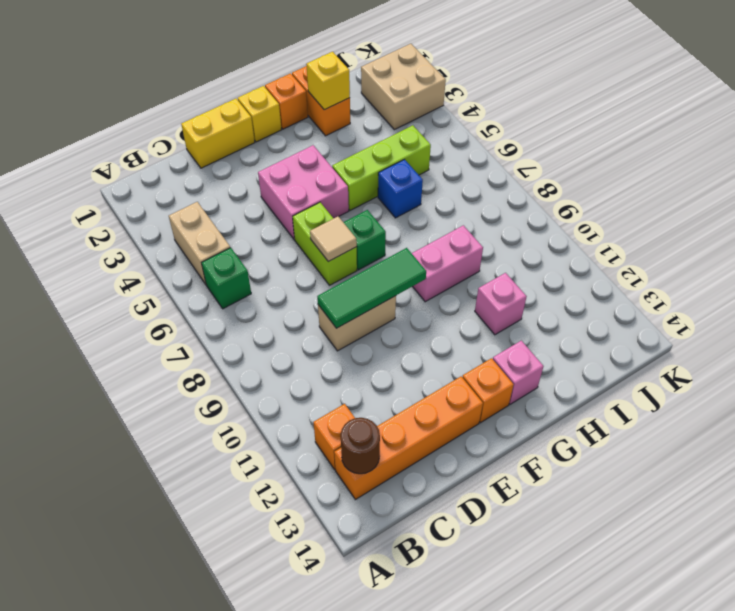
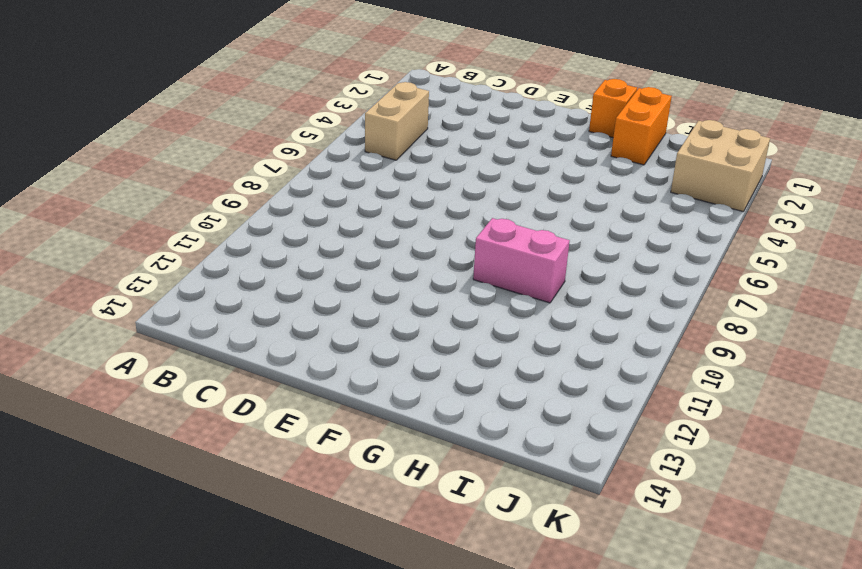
none -> green brick B6 level 1
none -> orange brick B12 level 1
none -> orange brick B13:E13 level 1

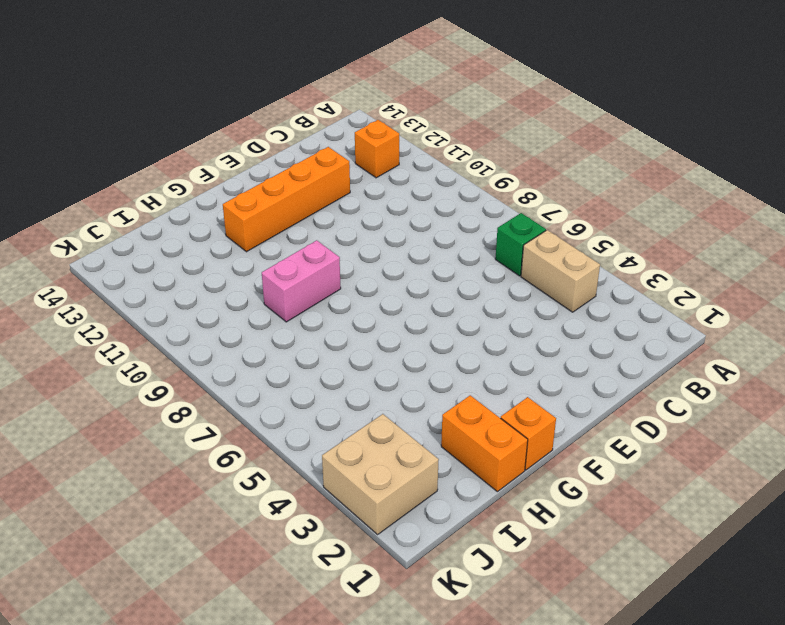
orange brick D12:G12 level 1 -> orange brick B13:E13 level 1
none -> yellow brick D1:E1 level 1
none -> tan brick D9:E9 level 1
none -> pink brick E4:F5 level 1

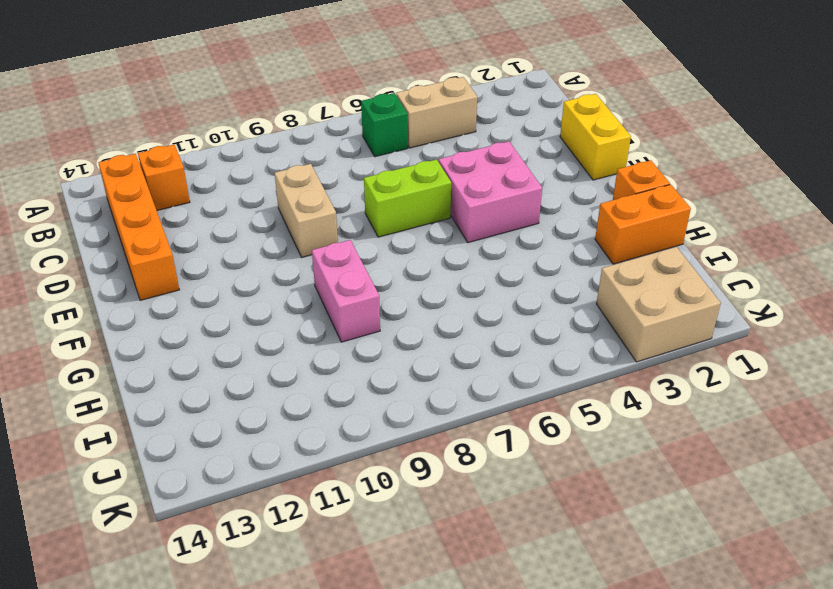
none -> yellow brick F1 level 1
none -> green brick F7 level 1
none -> orange brick F13 level 1

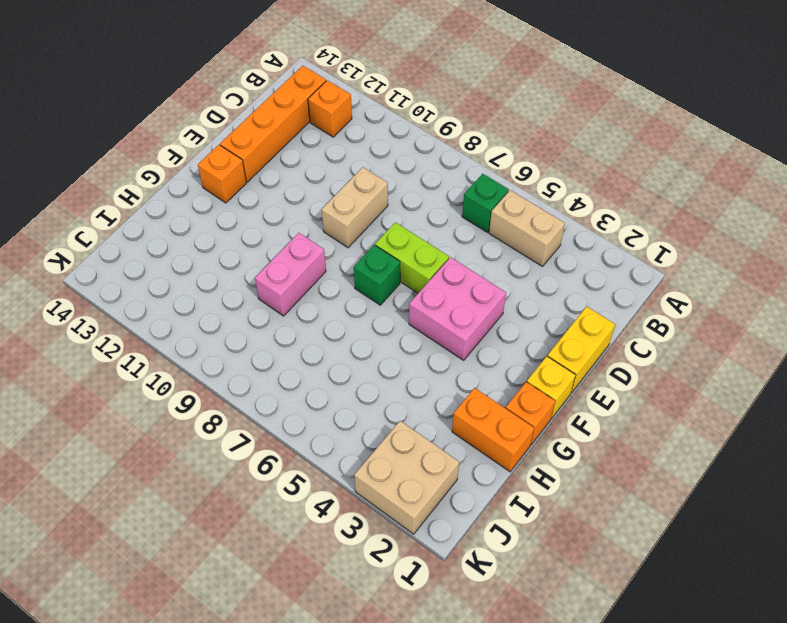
none -> lime brick G5:I5 level 1
none -> pink brick G13 level 1
none -> blue brick H6 level 1

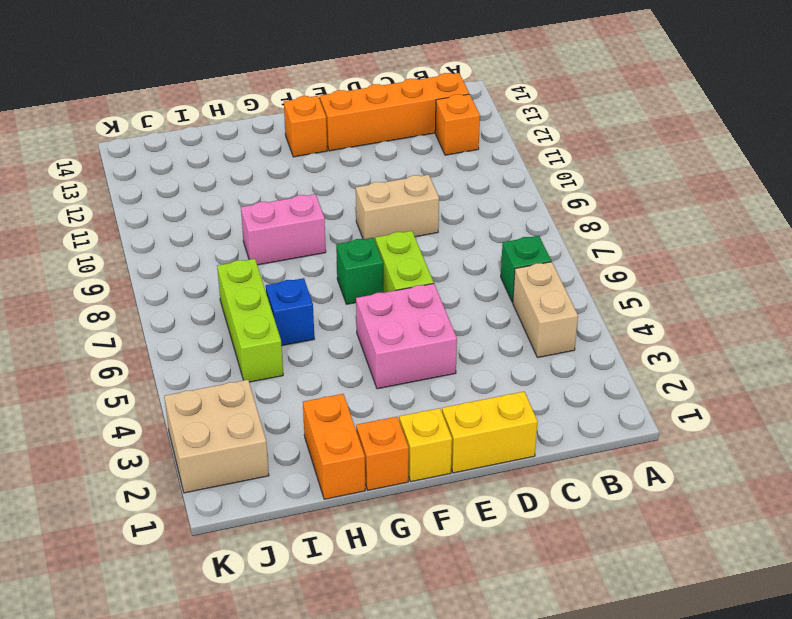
lime brick I5:I7 level 1 -> lime brick G5:I5 level 1
none -> pink brick G13 level 1
none -> pink brick H11 level 1
none -> brown round brick B13 level 2

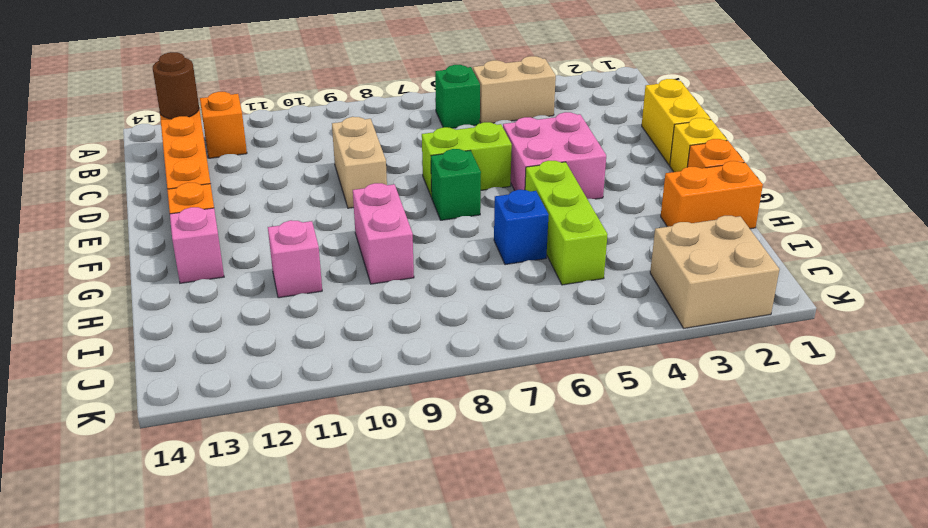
none -> green tile D9:F9 level 2
none -> tan tile E7 level 2
none -> yellow brick H2 level 2

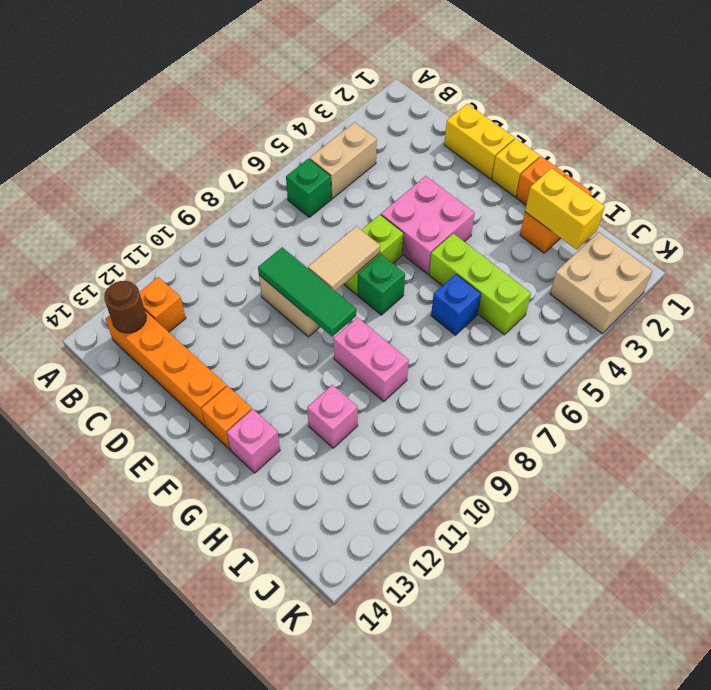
tan tile E7:E8 level 2 -> tan tile E7 level 2
yellow brick H2:I2 level 2 -> yellow brick H2 level 2

